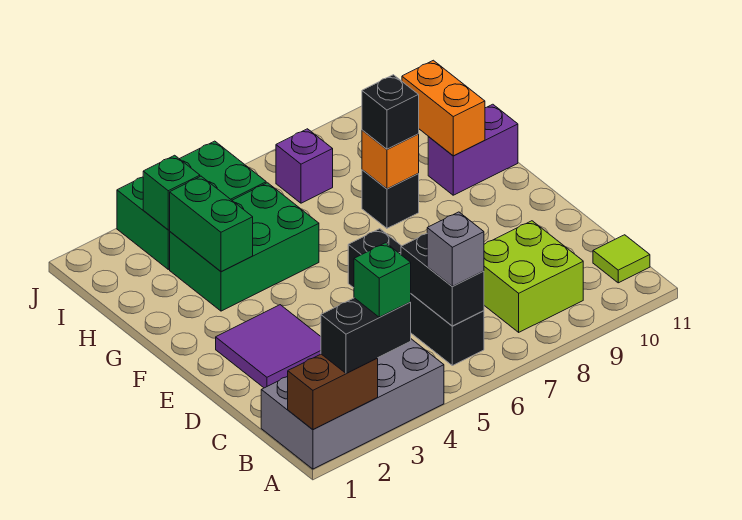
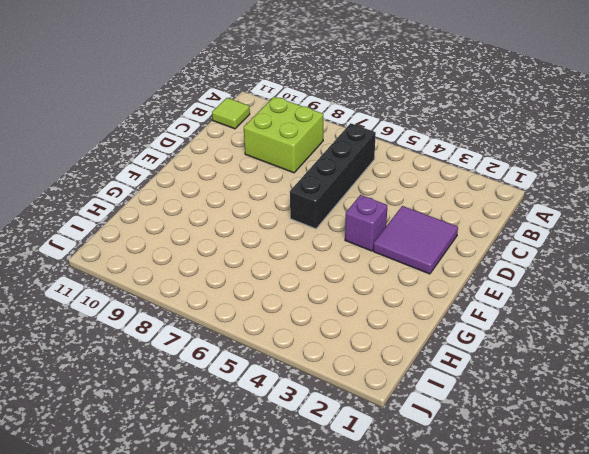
purple brick E4 level 1 -> purple brick I7 level 1
none -> grey brick A1:B4 level 1
none -> green brick G3:H5 level 1
none -> black brick G8 level 1

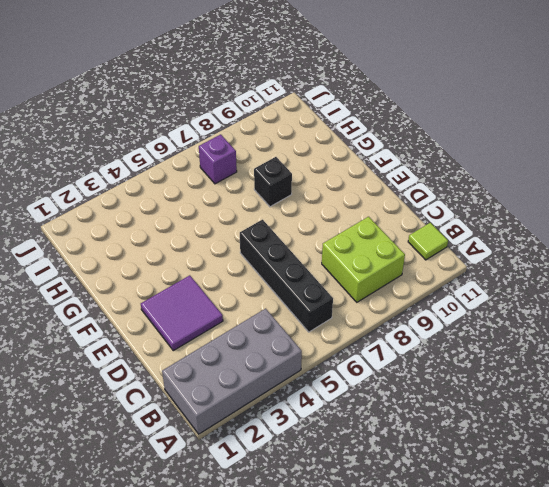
none -> green brick G3:H5 level 1
none -> purple brick G10:G11 level 1
none -> green brick I3:J5 level 1

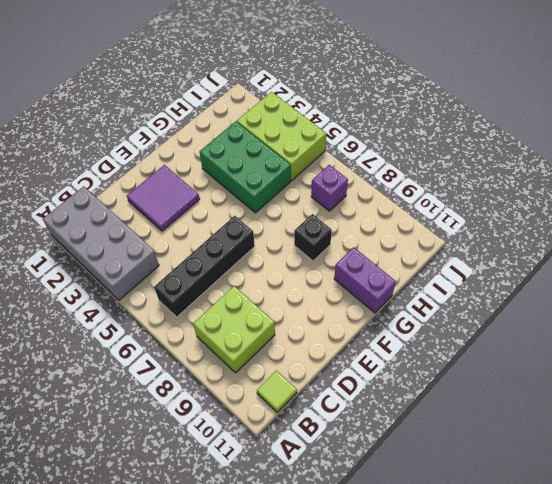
lime brick I3:J5 level 1 -> green brick I3:J5 level 1
none -> brown brick A1:A2 level 2
none -> black brick B6:C6 level 2
none -> green brick G3:H3 level 2

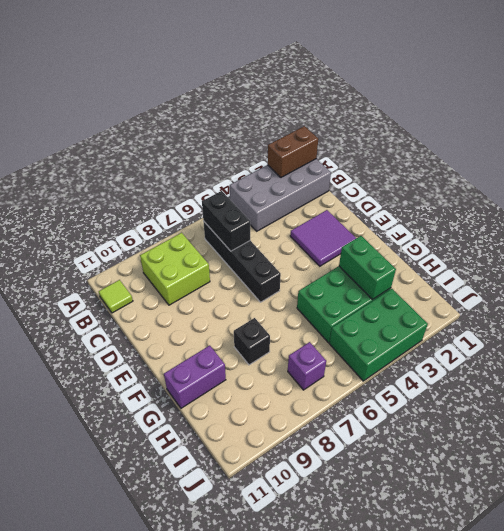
none -> orange brick G8 level 2
none -> orange brick G10:H10 level 2
none -> green brick I3 level 2

